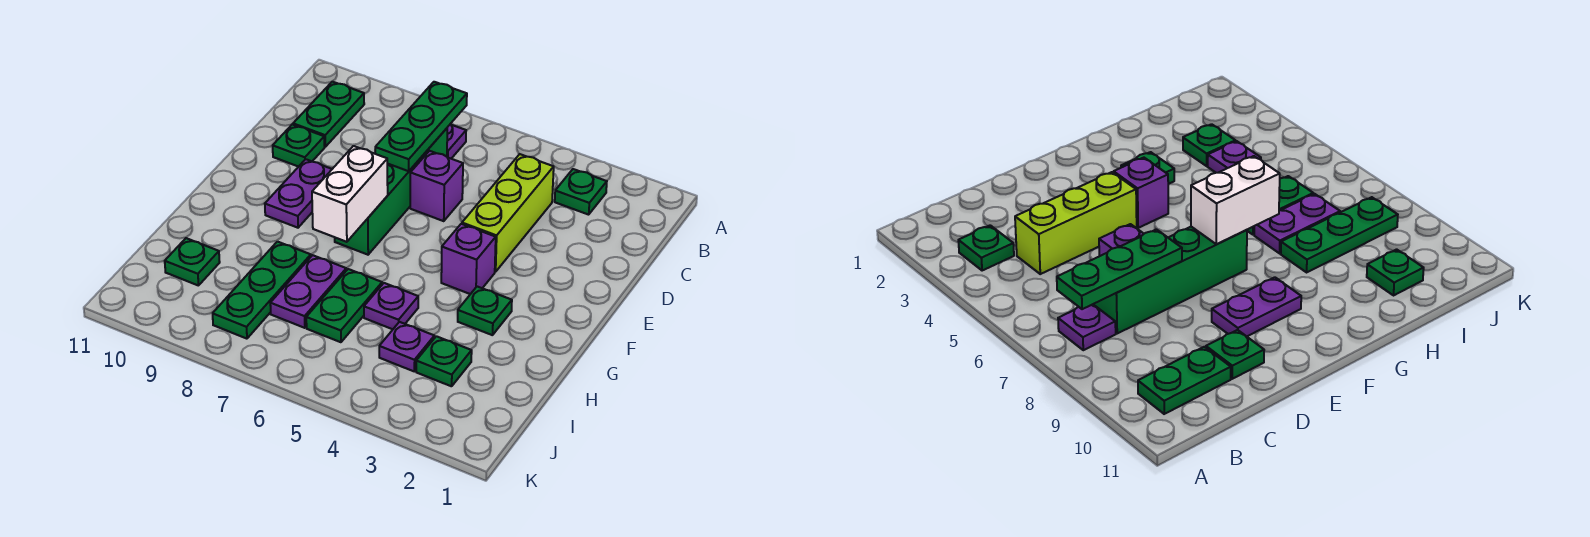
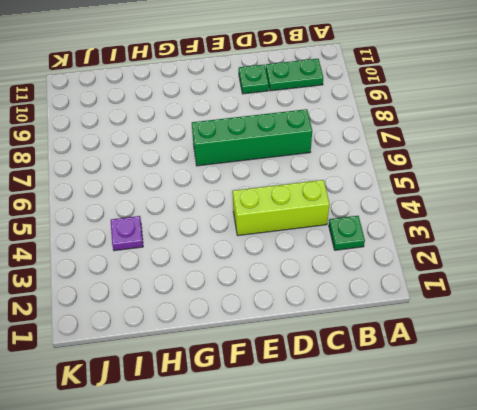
none -> purple plate B7 level 1
none -> purple brick D6 level 1
none -> purple plate E9:F9 level 1

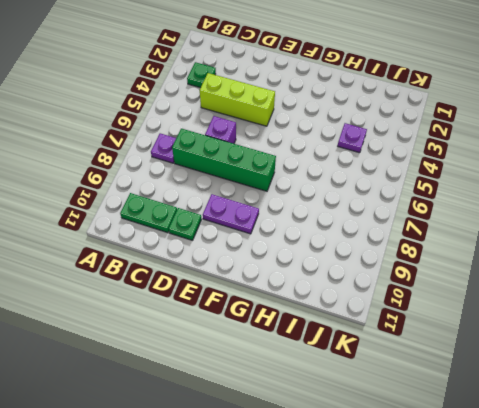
none -> purple brick F4 level 1
none -> green plate G3 level 1
none -> purple plate H5 level 1

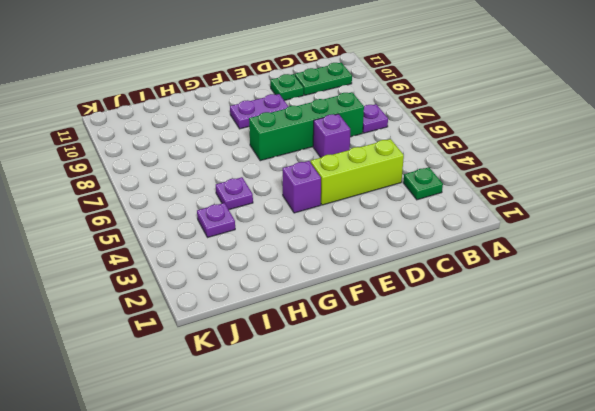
none -> green plate G3 level 1
none -> green plate H6:I6 level 1
none -> purple plate H7:I7 level 1

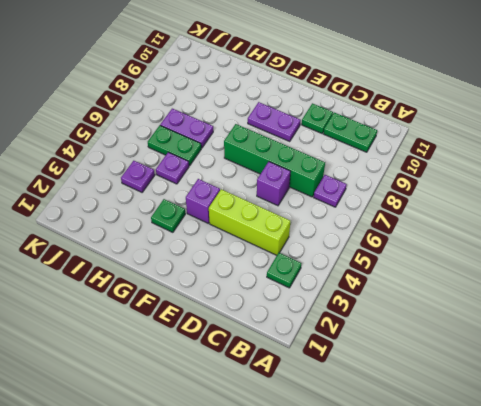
none -> green plate H8:J8 level 1
none -> green plate I3 level 1
none -> green plate I10 level 1

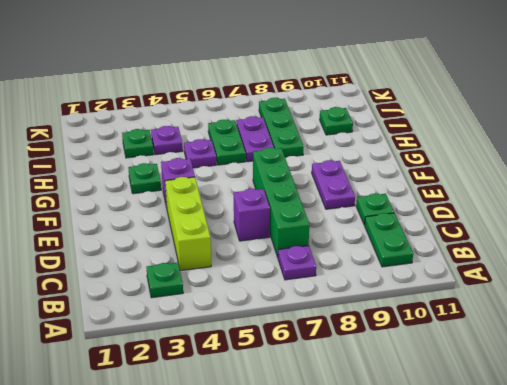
none -> green plate B7:D7 level 2
none -> white brick F7:G7 level 2

